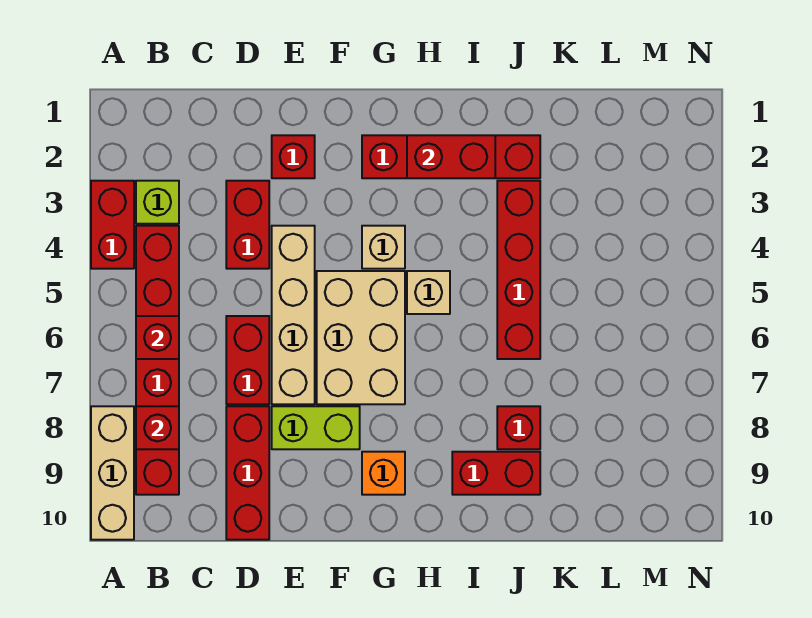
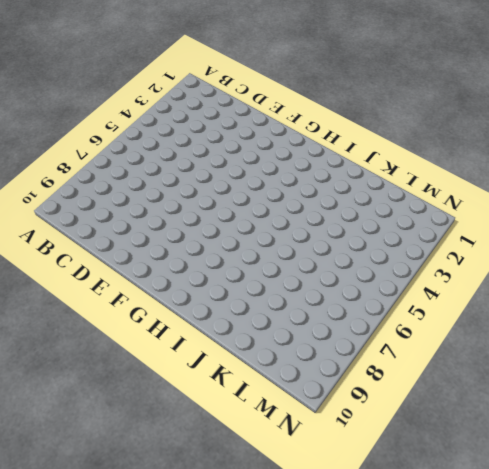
none -> red brick A3:A4 level 1
none -> tan brick A8:A10 level 1
none -> lime brick B3 level 1

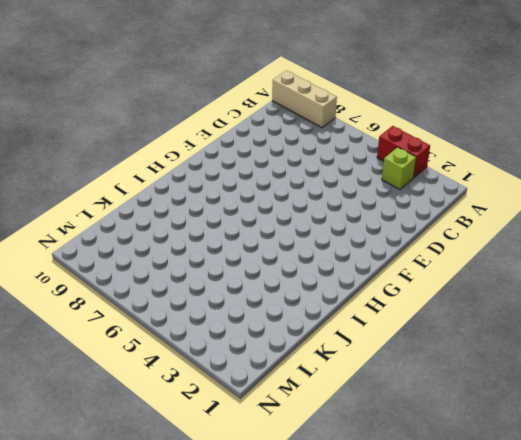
none -> red brick B4:B9 level 1
none -> red brick D3:D4 level 1
none -> red brick D6:D7 level 1

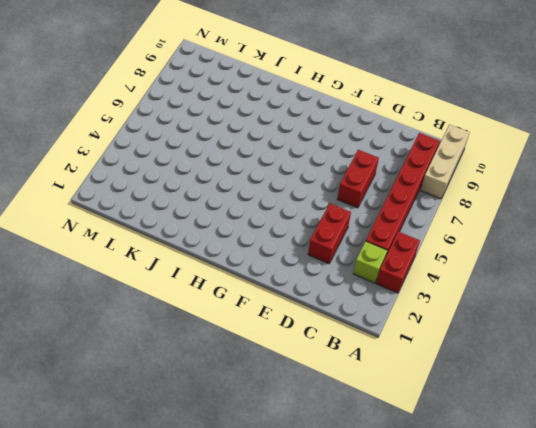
none -> red brick D8:D10 level 1
none -> red brick E2 level 1
none -> tan brick E4:E7 level 1

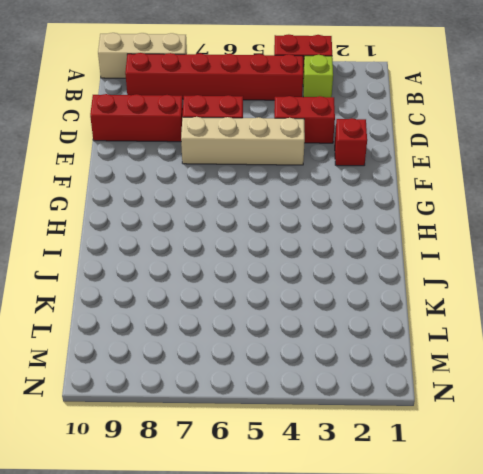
none -> lime brick E8:F8 level 1
none -> tan brick F5:G7 level 1
none -> red brick G2:J2 level 1

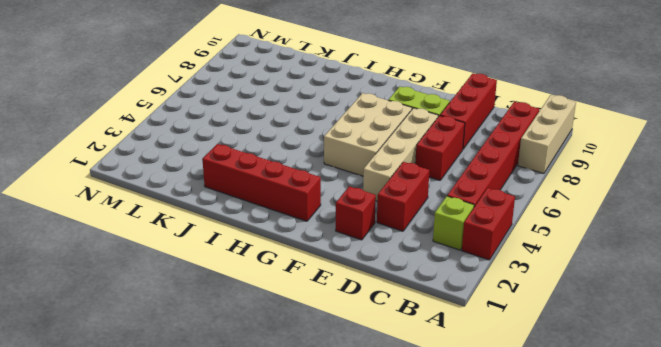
none -> tan brick G4 level 1
none -> orange brick G9 level 1
none -> tan brick H5 level 1

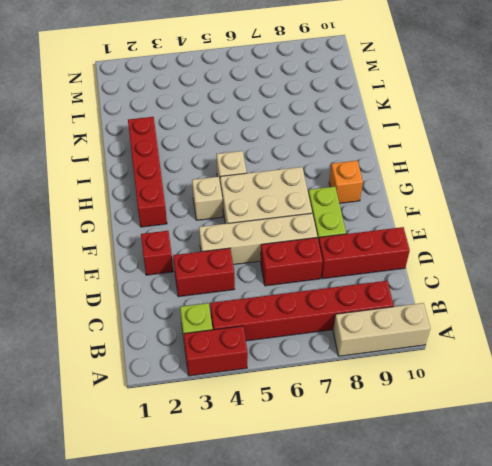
none -> red brick I9:J9 level 1
none -> red brick J3:J6 level 1
none -> red brick J8 level 1

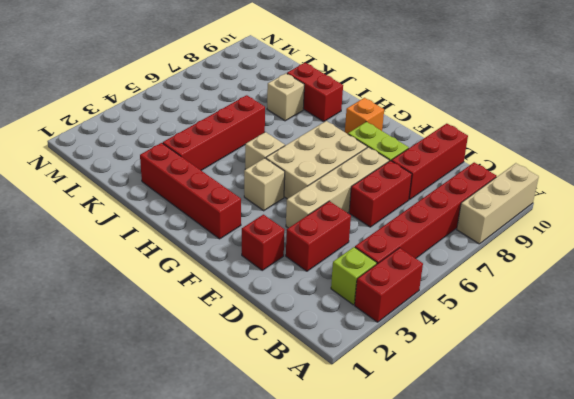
tan brick J8 level 1 -> red brick J8 level 1
none -> red brick B6 level 2
none -> red brick B8 level 2
none -> red brick H2:I2 level 2

